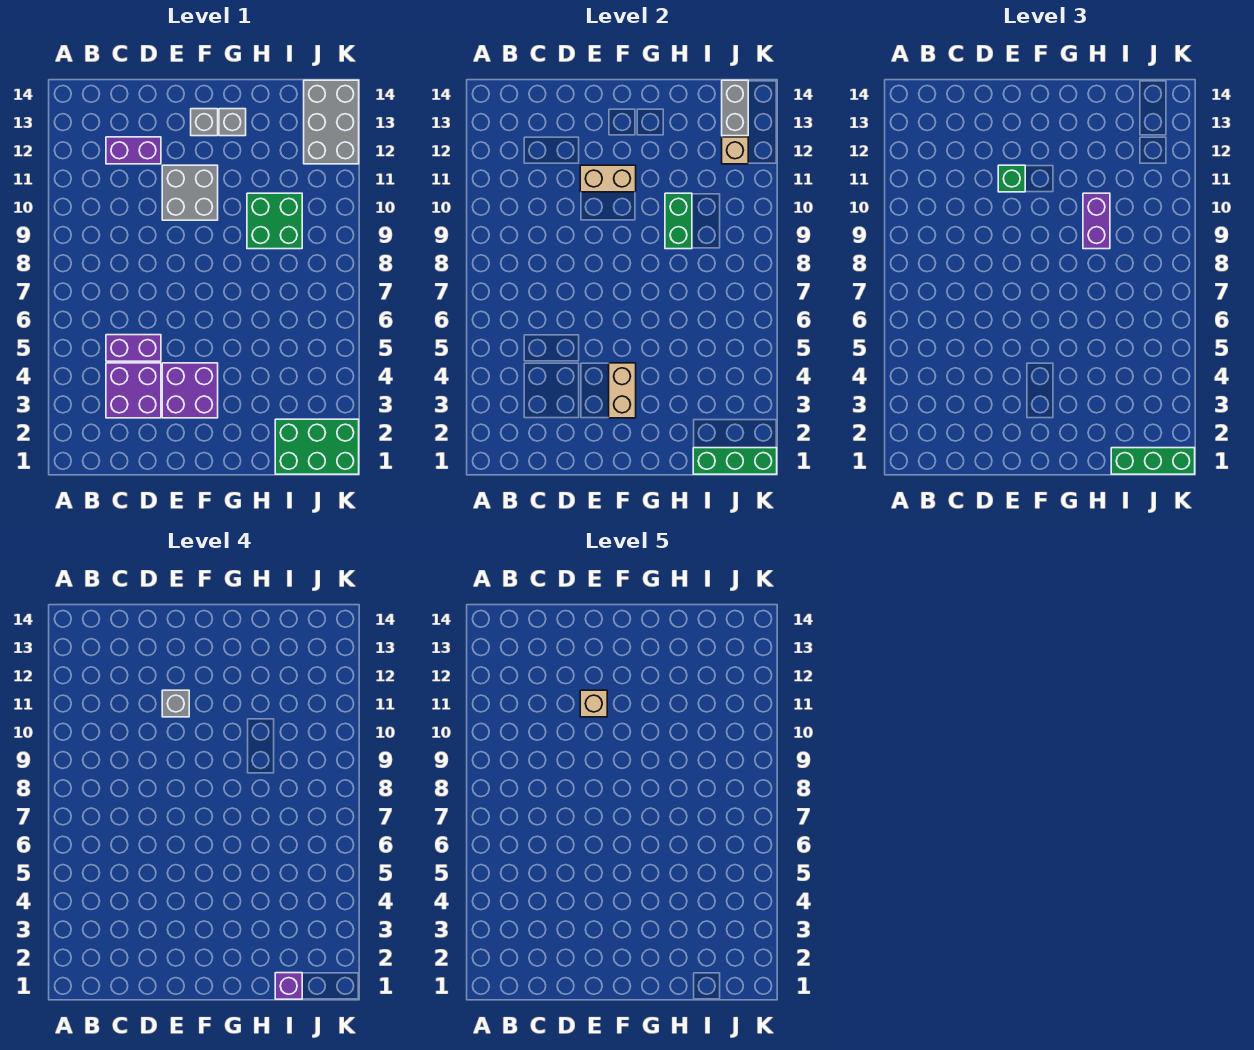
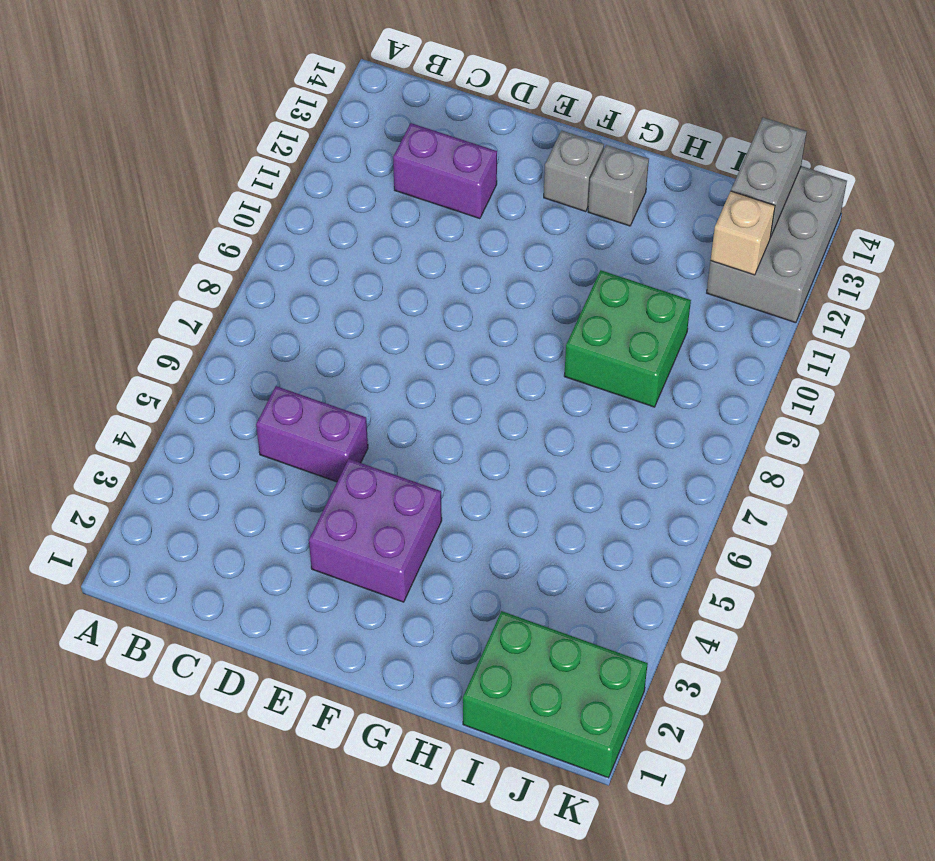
none -> purple brick C3:D4 level 1
none -> grey brick E10:F11 level 1
none -> tan brick E11:F11 level 2

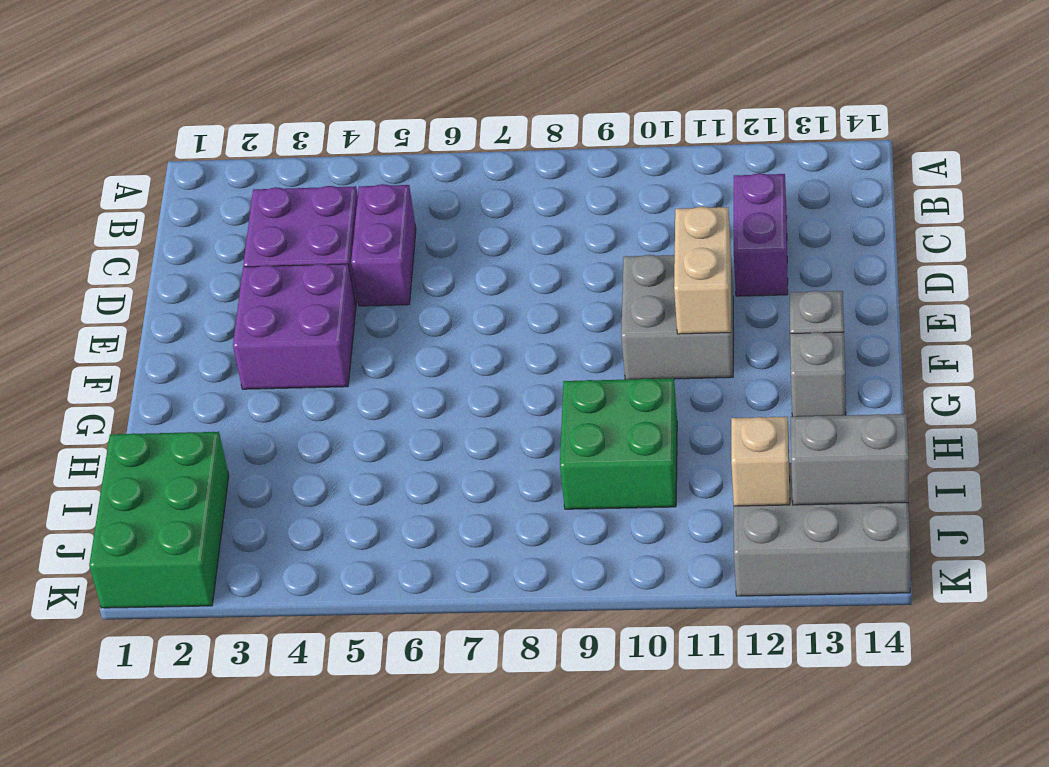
none -> tan brick F3:F4 level 2
none -> green brick H9:H10 level 2
none -> green brick I1:K1 level 2

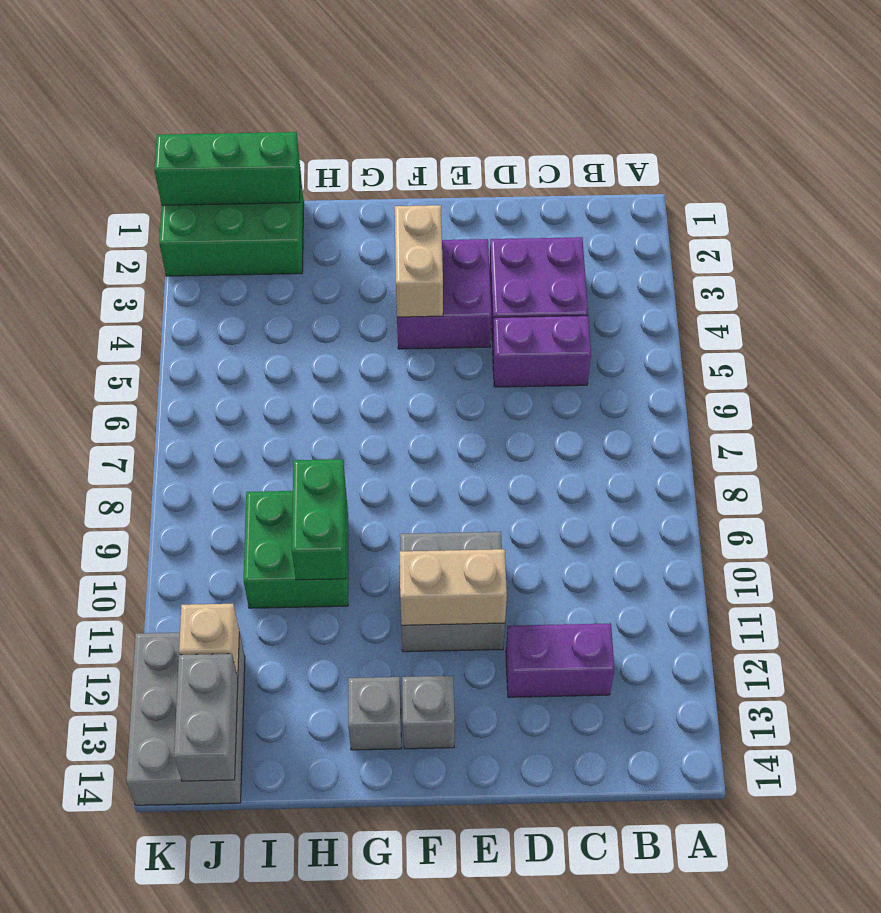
none -> green brick E11 level 3
none -> purple brick H9:H10 level 3
none -> green brick I1:K1 level 3

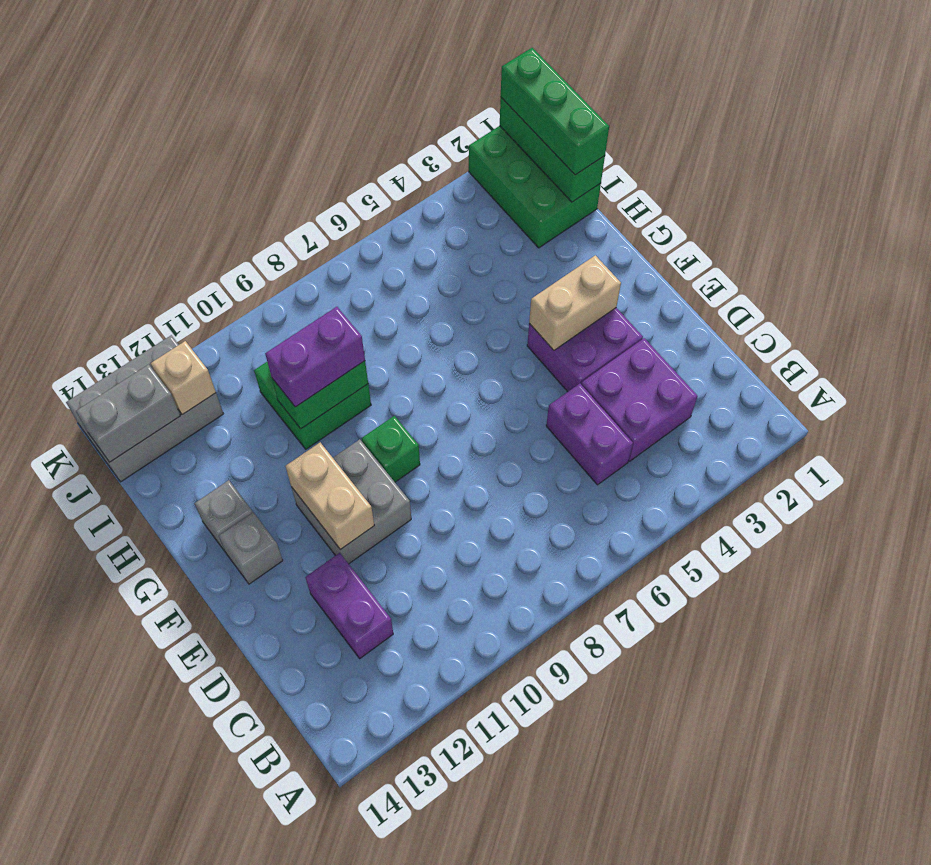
green brick F9 level 1 -> green brick E11 level 3
none -> grey brick E11 level 4
none -> purple brick I1 level 4
none -> tan brick E11 level 5

